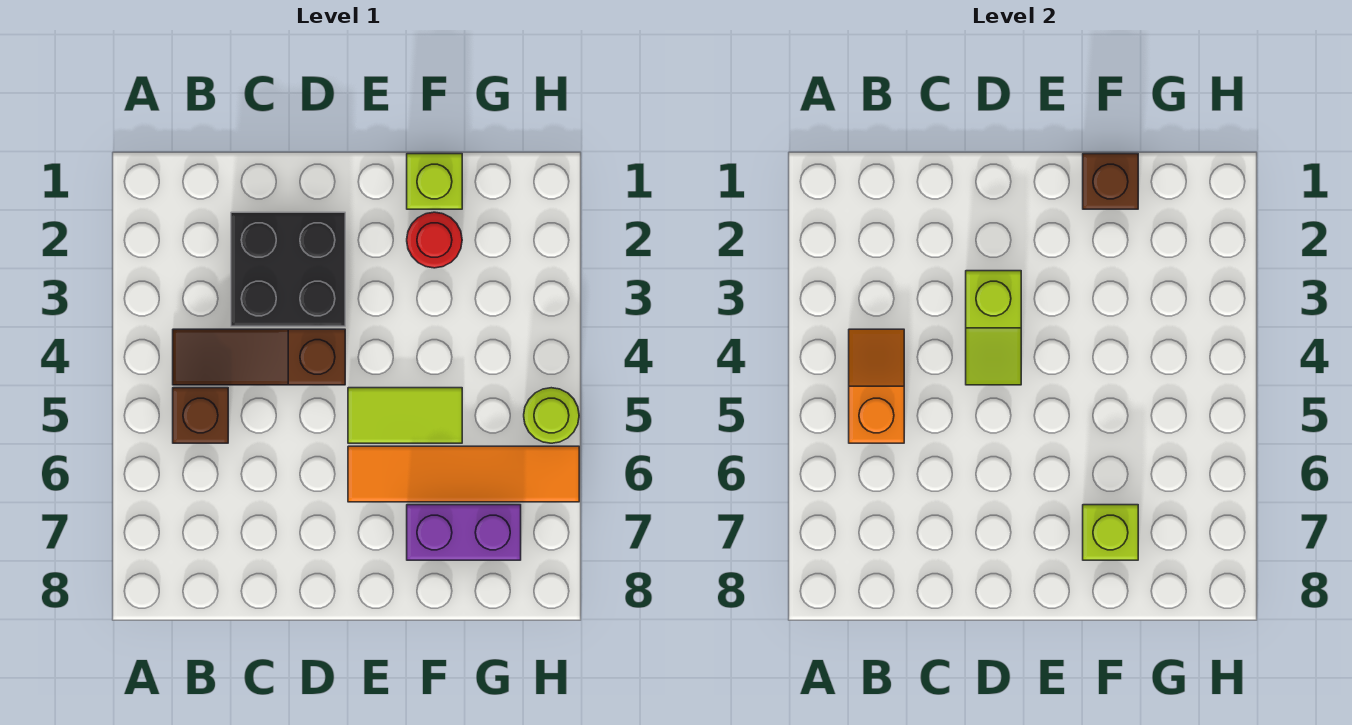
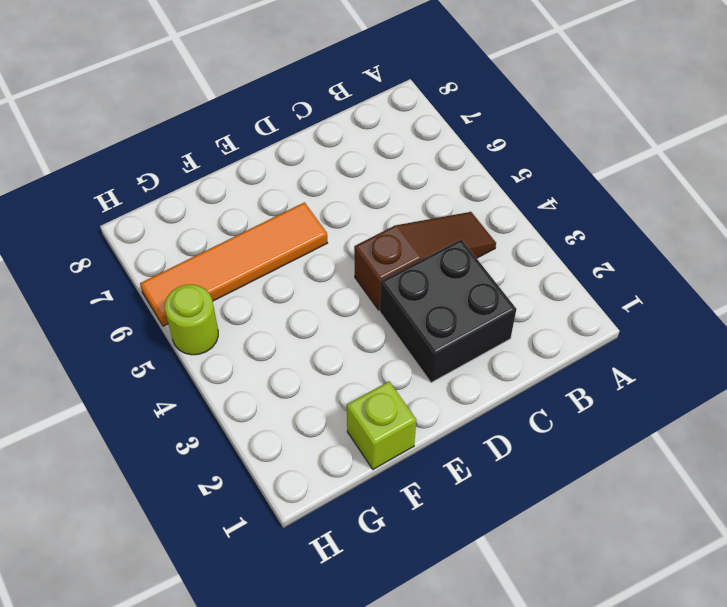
none -> brown brick B5 level 1
none -> lime tile E5:F5 level 1
none -> red round brick F2 level 1

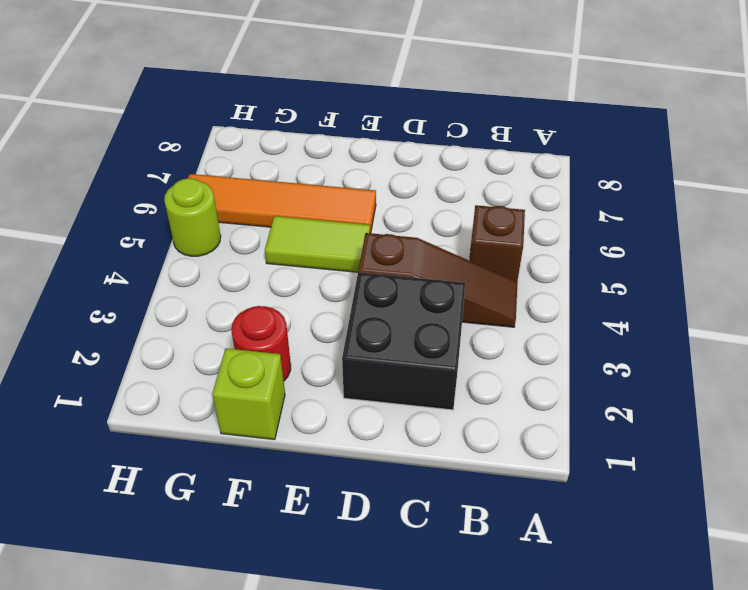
none -> purple brick F7:G7 level 1
none -> orange slope B4:B5 level 2 top 5
none -> lime slope D3:D4 level 2 top 3

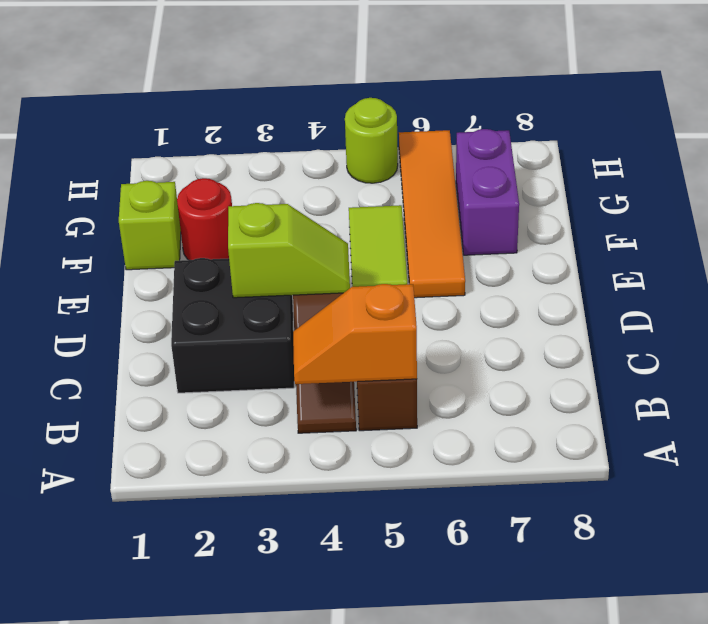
none -> brown brick F1 level 2
none -> lime brick F7 level 2

